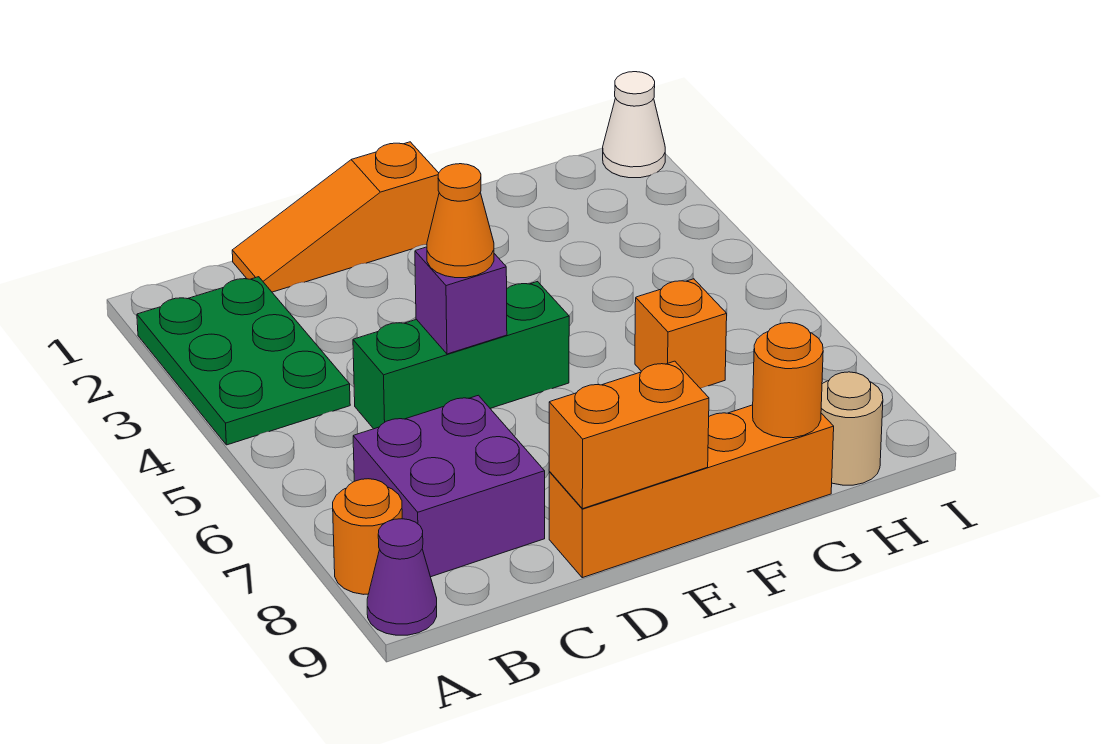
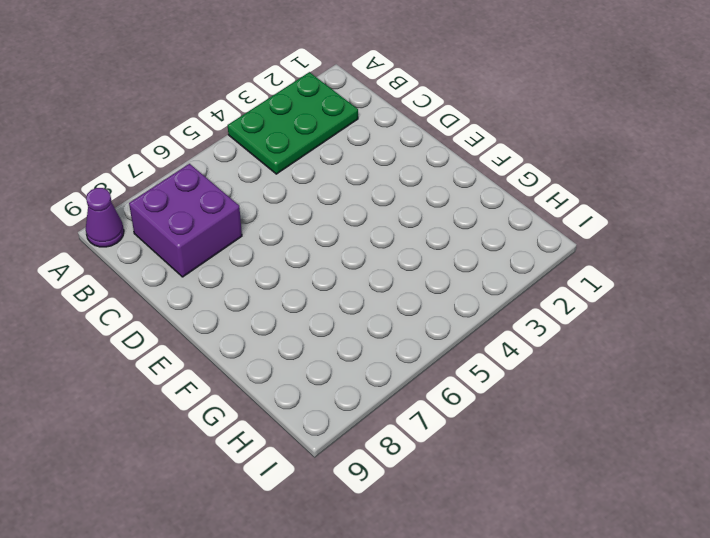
none -> orange round brick A8 level 1
none -> orange slope C1:E1 level 1 top E
none -> green brick C5:E5 level 1

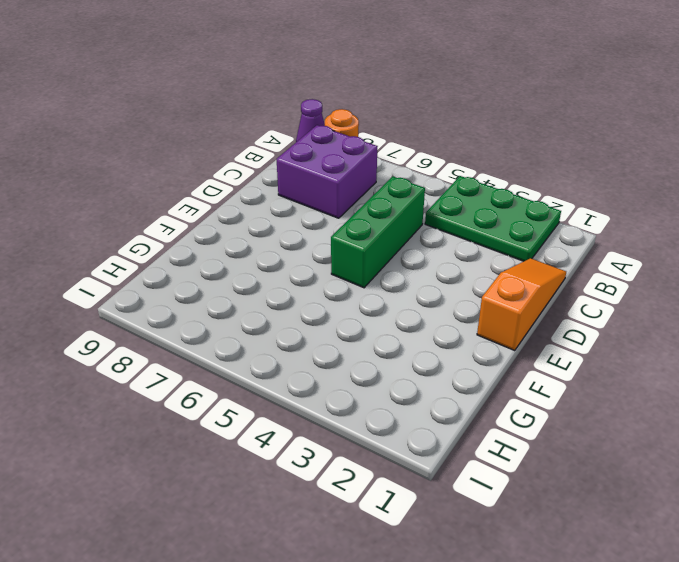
none -> orange brick D9:G9 level 1
none -> orange brick G6 level 1
none -> tan round brick H9 level 1

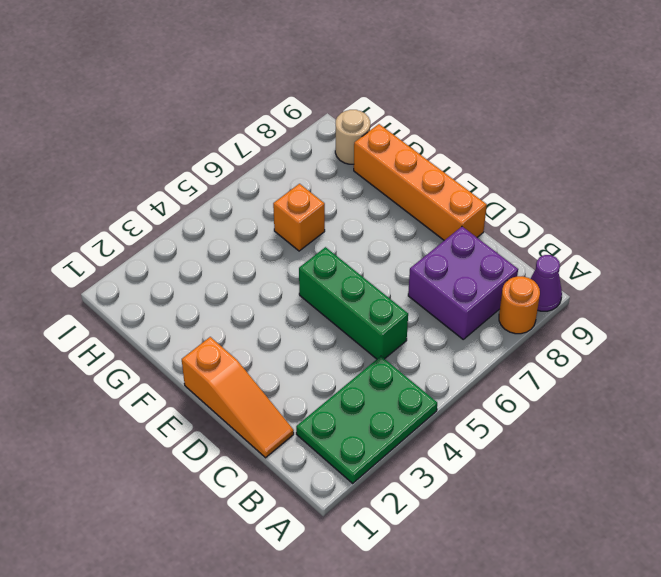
none -> white cone I1 level 1
none -> purple brick D5 level 2
none -> orange brick D9:E9 level 2

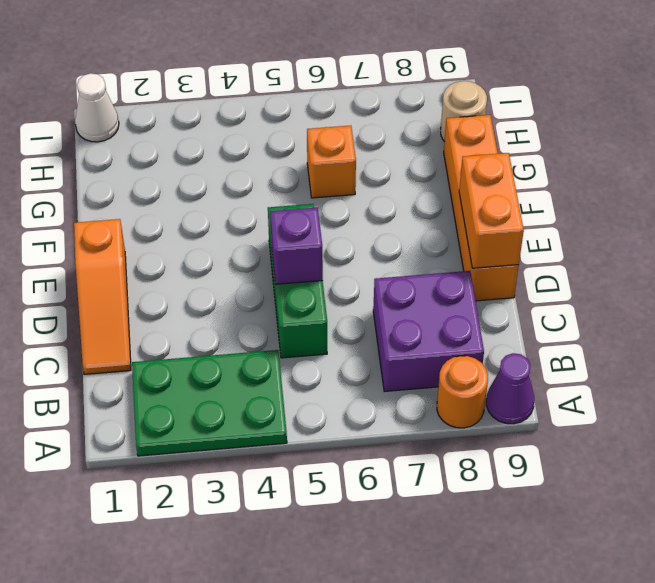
none -> orange round brick G9 level 2
none -> orange cone D5 level 3

